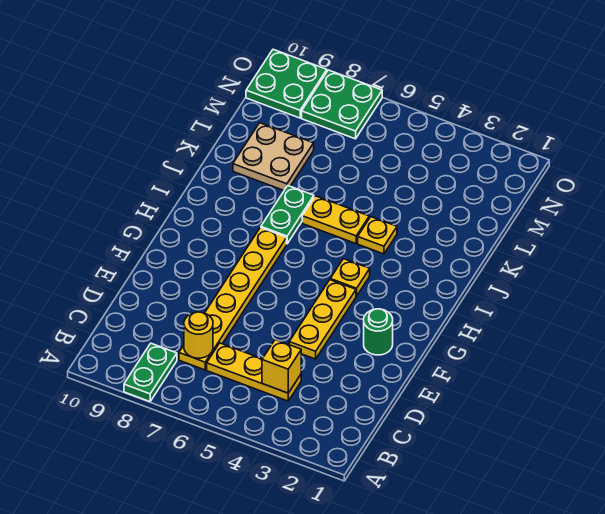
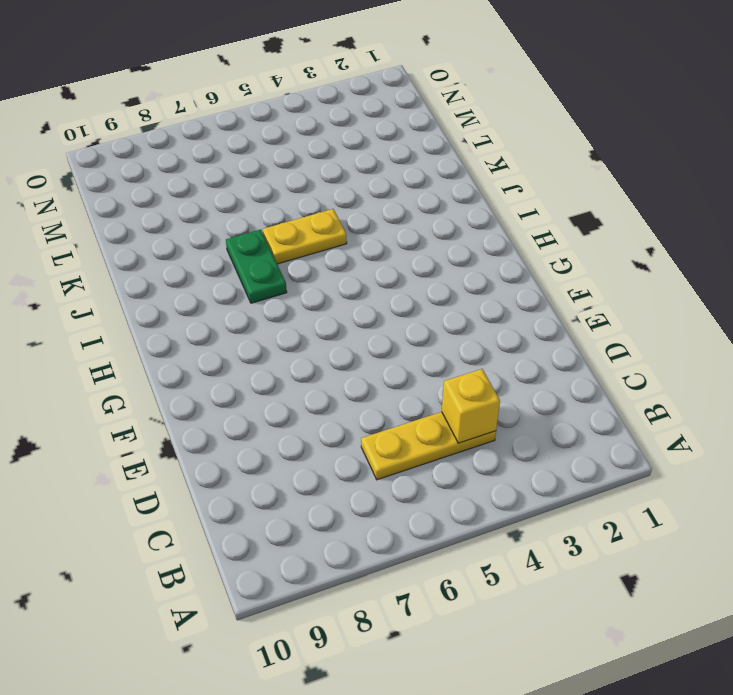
none -> green plate A8:B8 level 1
none -> yellow plate C7:H7 level 1
none -> yellow plate E4:G4 level 1

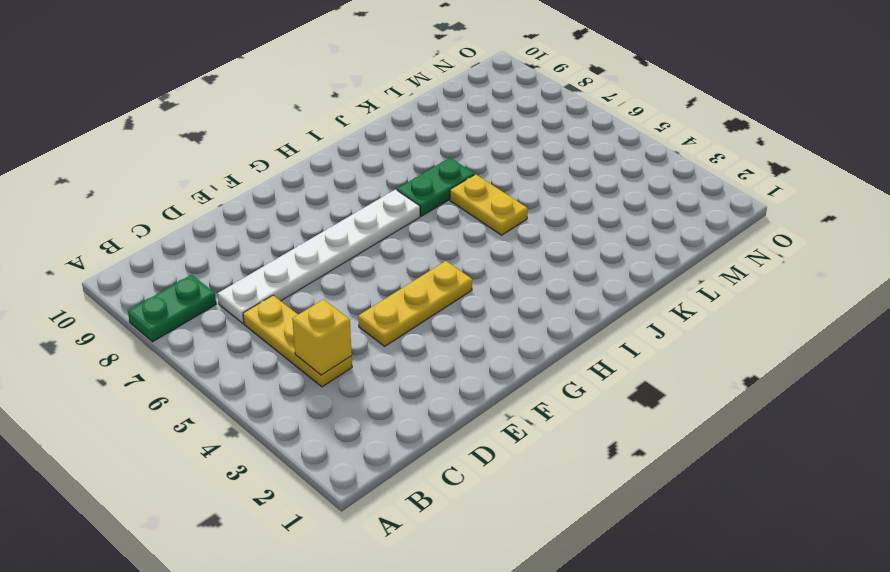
white plate C7:H7 level 1 -> yellow plate C7:H7 level 1
none -> green round brick F2 level 1
none -> yellow plate H4 level 1
none -> yellow plate J4 level 1

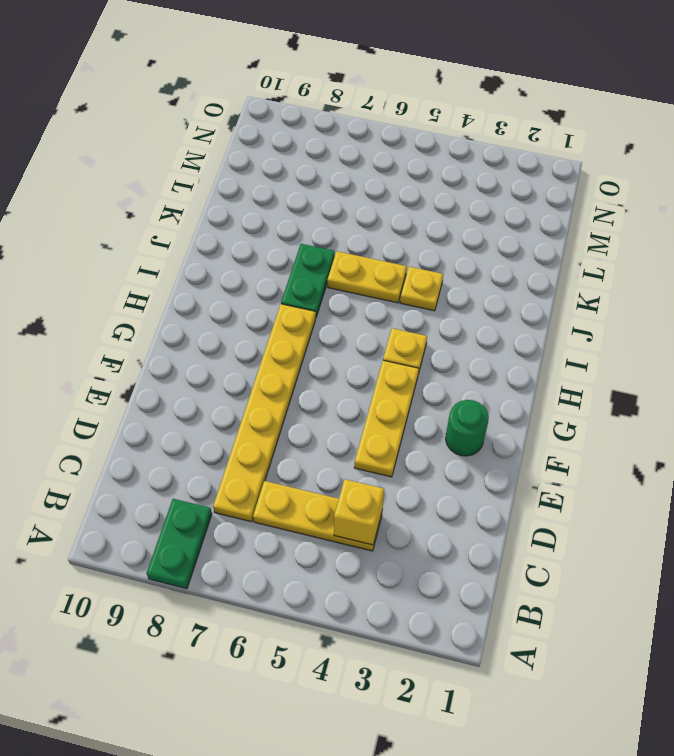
none -> tan plate K8:L9 level 1
none -> green plate N7:O8 level 1
none -> green plate N9:O10 level 1

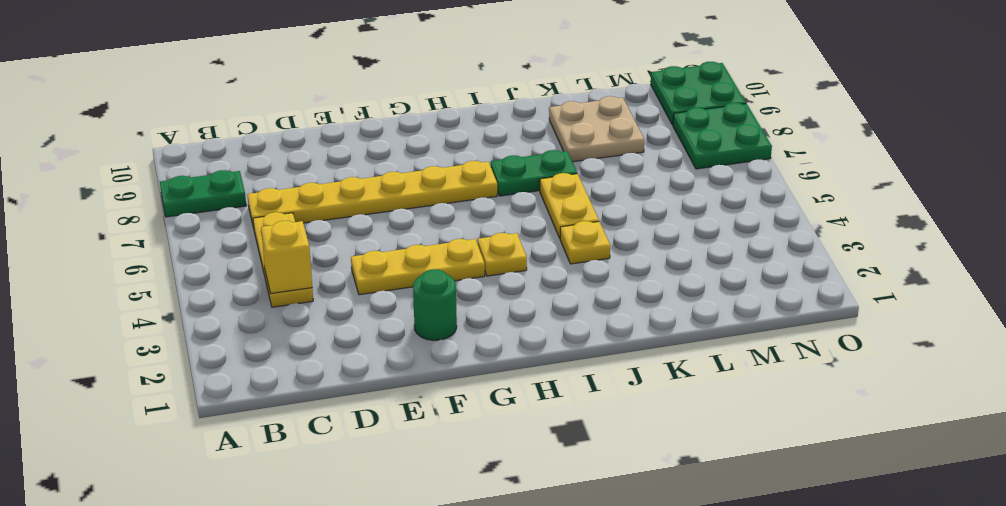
none -> yellow round brick C7 level 2

